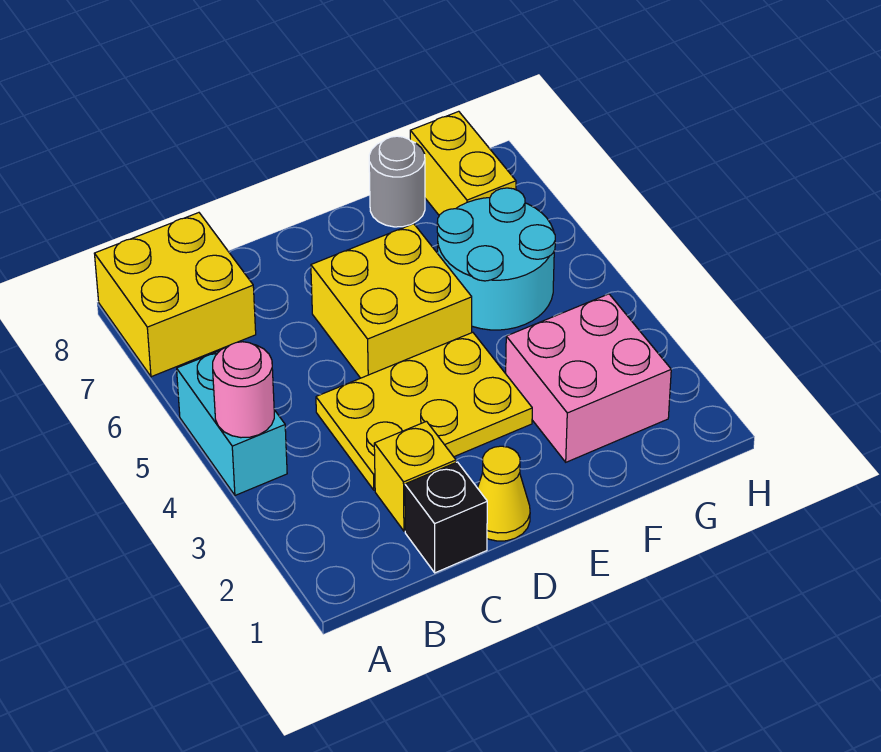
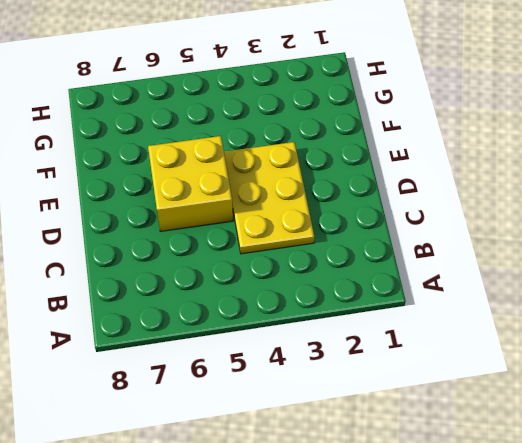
none -> cyan brick A4:A5 level 1
none -> yellow brick A7:B8 level 1
none -> black brick C1 level 1

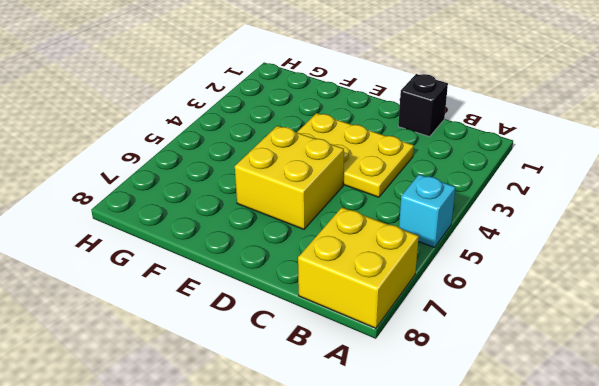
cyan brick A5 level 1 -> cyan brick A4:A5 level 1
none -> yellow brick C2 level 1
none -> yellow cone D1 level 1
none -> pink brick F2:G3 level 1

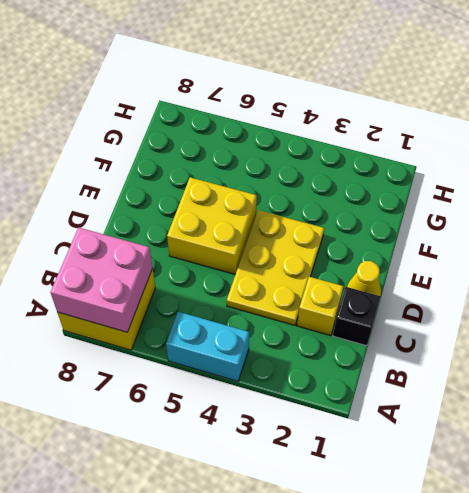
pink brick A7:B8 level 2 -> pink brick F2:G3 level 1
none -> cyan round brick F5:G6 level 1
none -> grey round brick F8 level 1
none -> yellow brick G7:G8 level 1

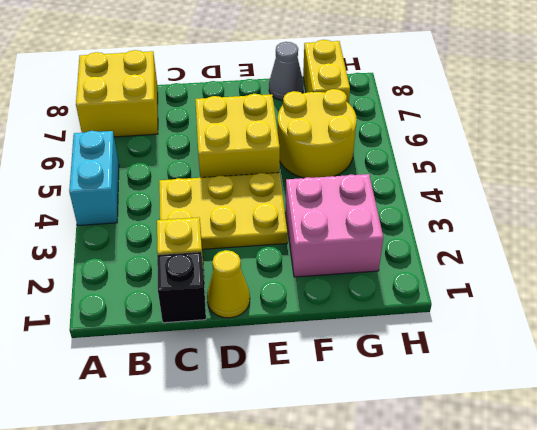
yellow round brick F5:G6 level 1 -> cyan round brick F5:G6 level 1
grey cone F8 level 1 -> grey round brick F8 level 1
none -> pink round brick A4 level 2

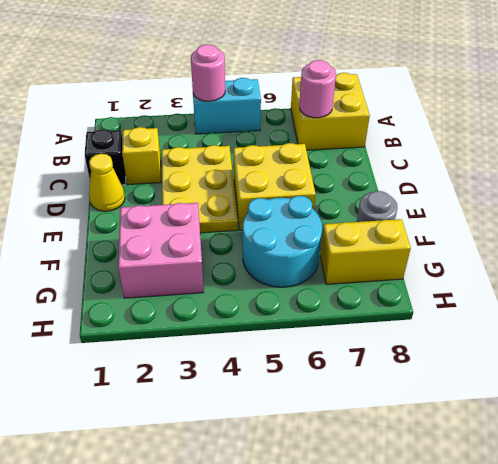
pink round brick B7 level 2 -> none

